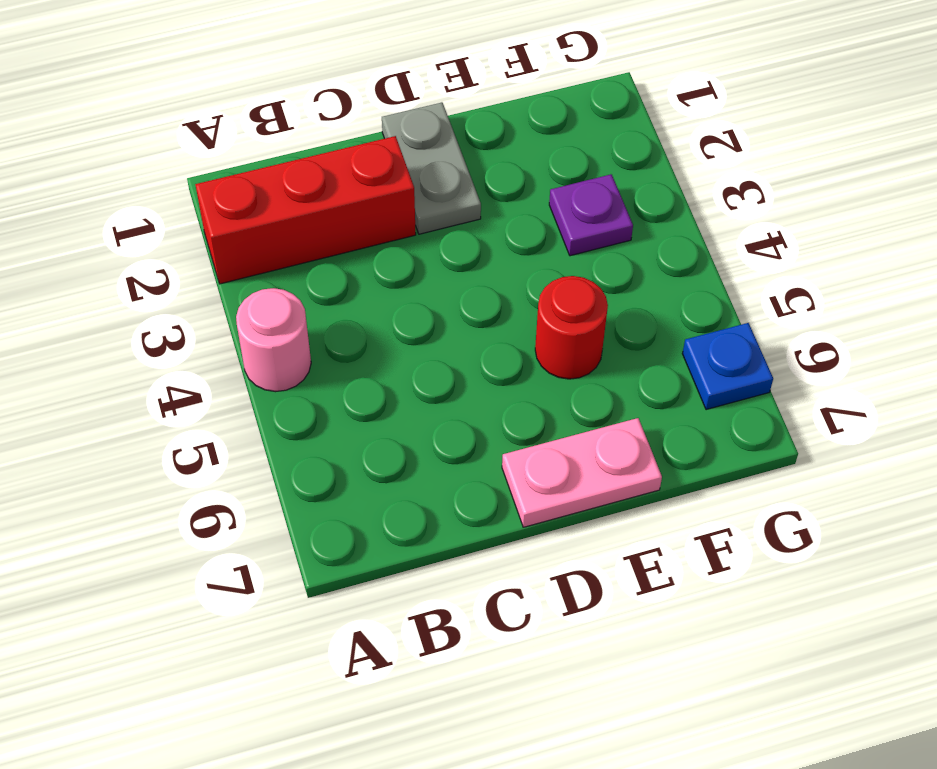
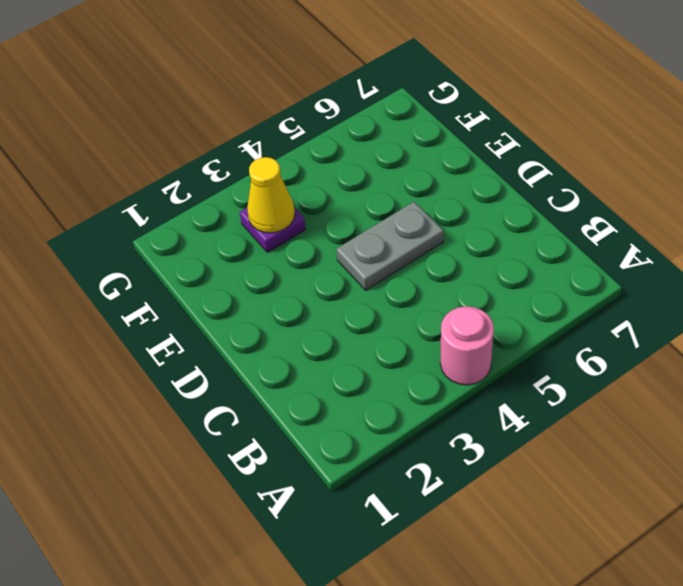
grey plate D4:D5 level 1 -> grey plate D1:D2 level 1
yellow cone F3 level 2 -> none
none -> red brick A2:C2 level 1
none -> pink plate D7:E7 level 1

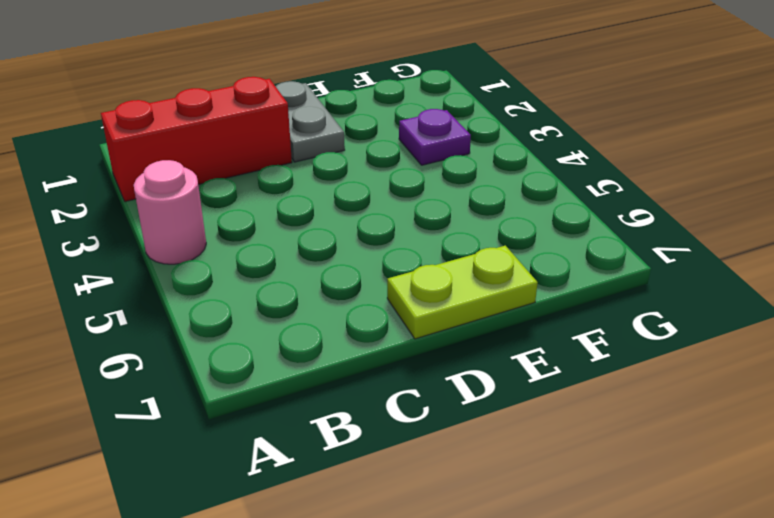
lime plate D7:E7 level 1 -> pink plate D7:E7 level 1
none -> red round brick E5 level 1
none -> blue plate G6 level 1

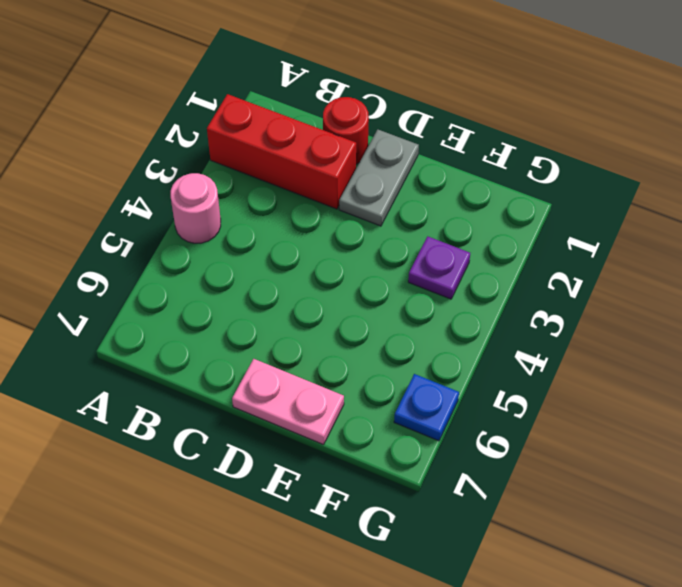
red round brick C1 level 1 -> red round brick E5 level 1

